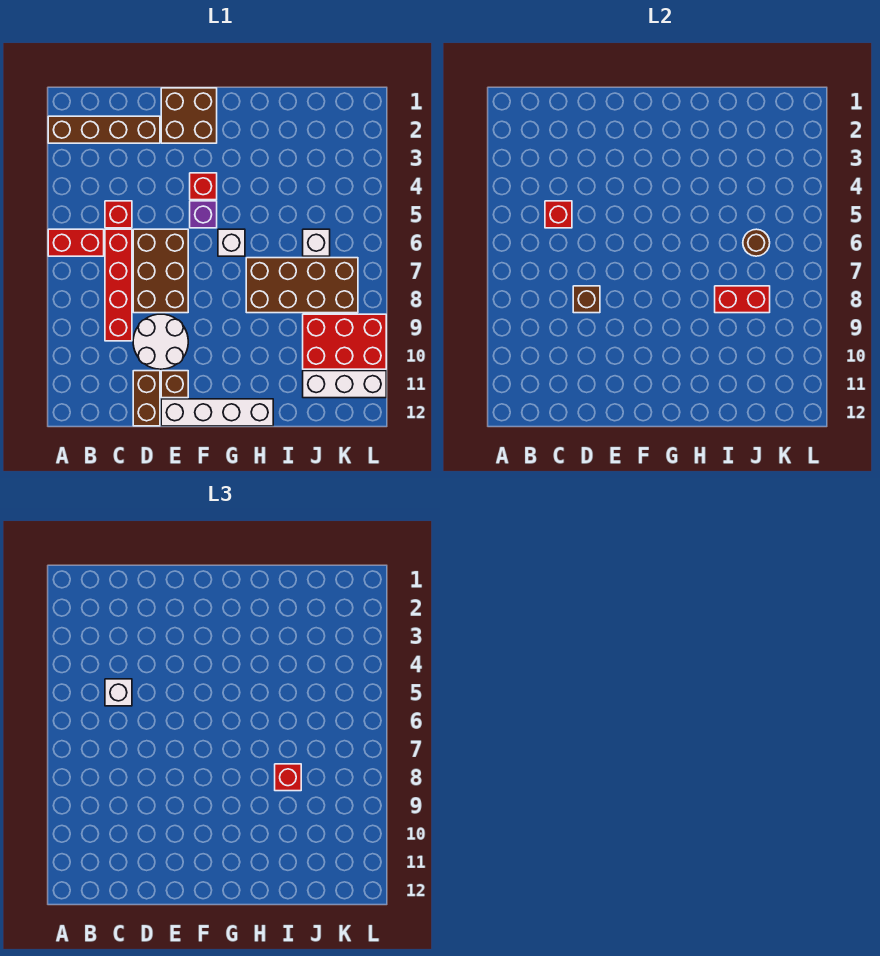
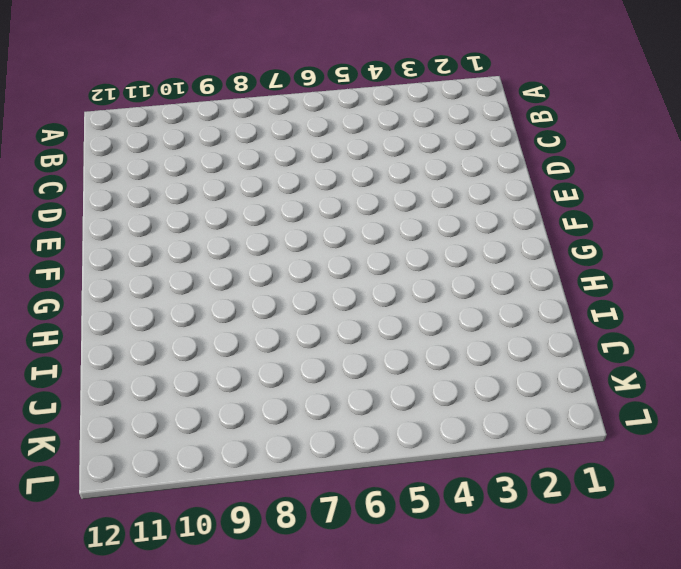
none -> brown brick A2:D2 level 1
none -> red brick A6:B6 level 1
none -> red brick C5 level 1

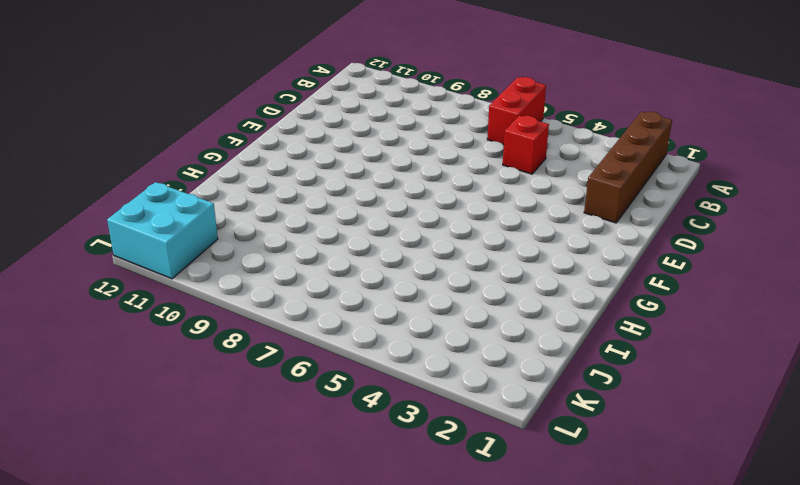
cyan brick K11:L12 level 1 -> white brick J11:L11 level 1
none -> red brick C6:C9 level 1
none -> brown brick D6:E8 level 1
none -> white round brick D9:E10 level 1

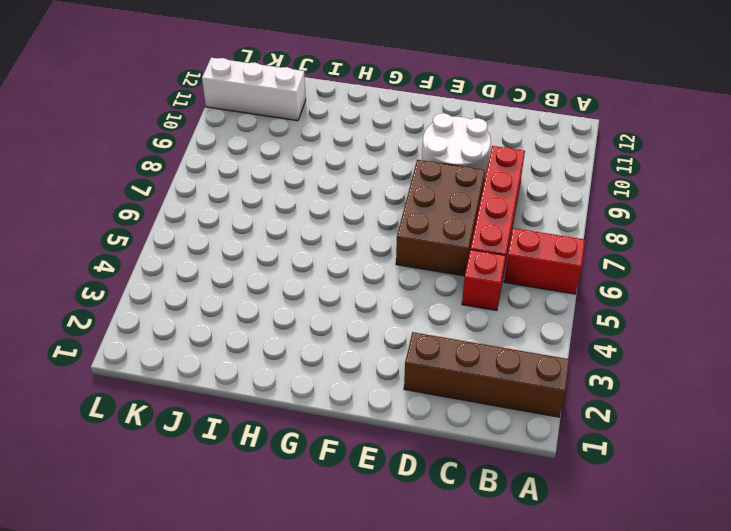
none -> brown brick D11:D12 level 1
none -> brown brick E1:F2 level 1
none -> brown brick E11 level 1

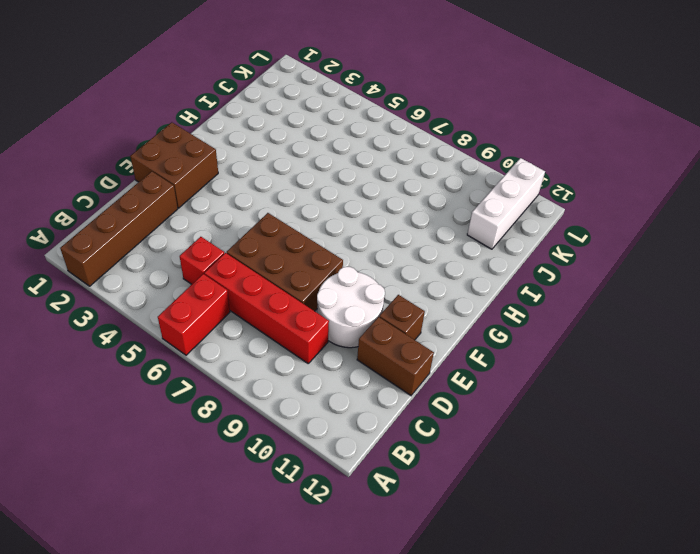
none -> white brick E12:H12 level 1
none -> red brick F4 level 1
none -> purple brick F5 level 1

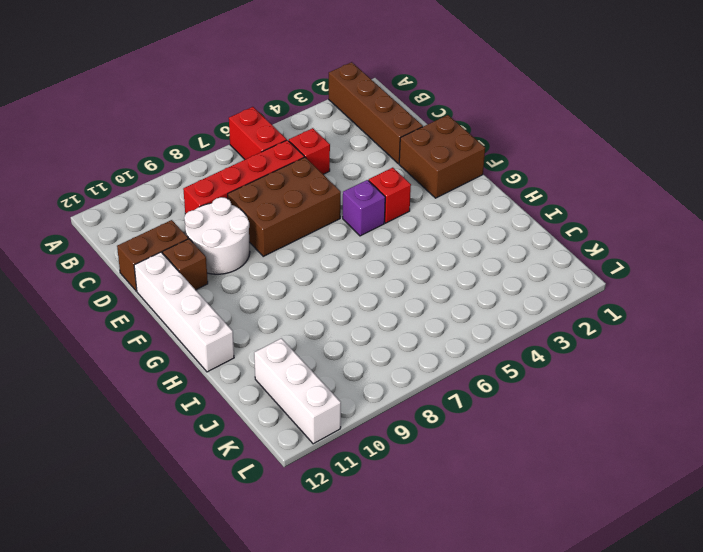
none -> white brick G6 level 1
none -> brown brick H7:K8 level 1
none -> white brick J6 level 1

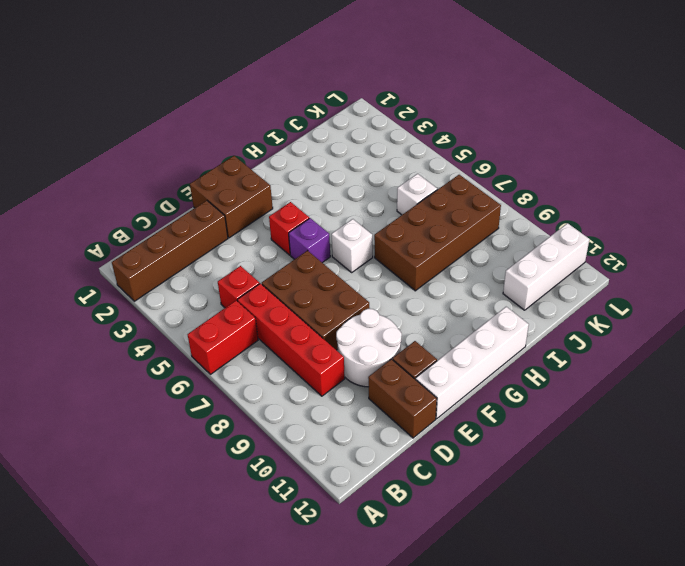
none -> red brick J9:L10 level 1
none -> red brick C5 level 2
none -> brown brick D8 level 2

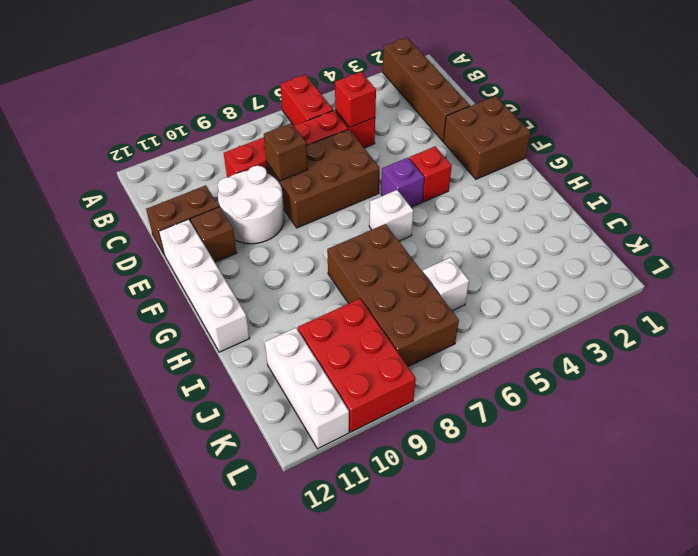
none -> red brick I8:J8 level 2
none -> brown round brick J6 level 2
none -> white brick C5 level 3

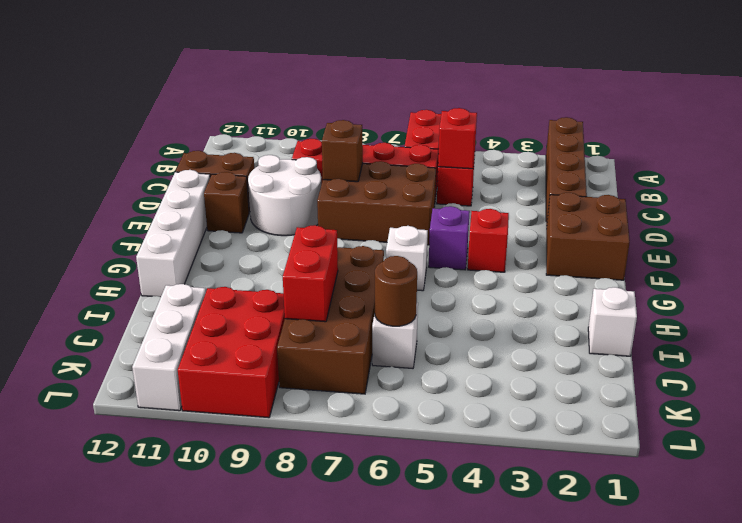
white brick I1 level 1 -> white brick C5 level 3
none -> red brick I8 level 3

